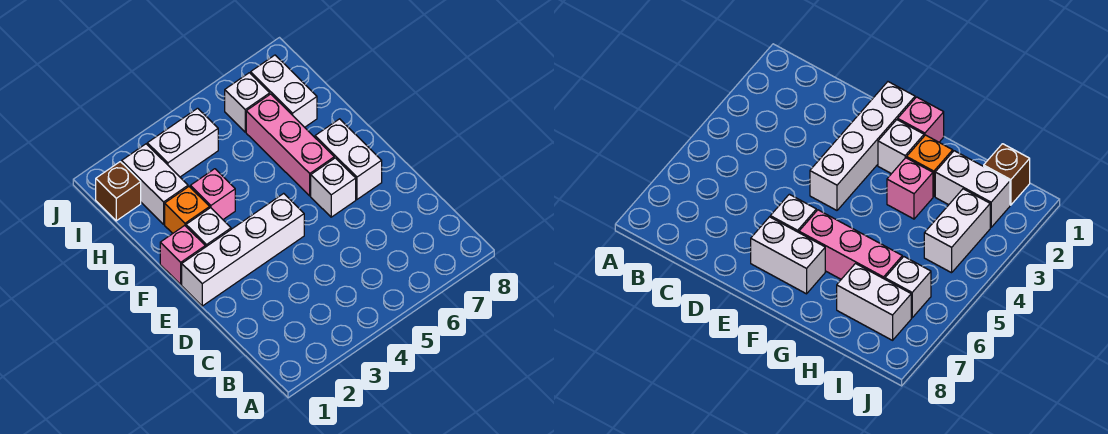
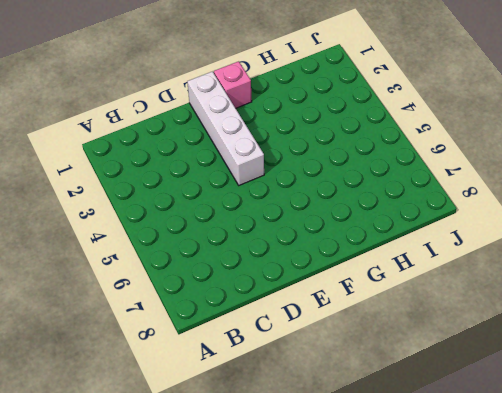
none -> white brick E6 level 1
none -> white brick E7:F7 level 1
none -> white brick F2 level 1

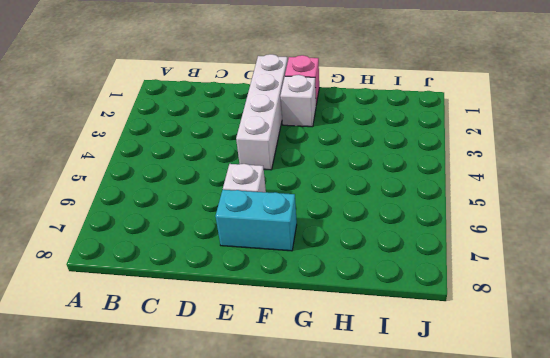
cyan brick E7:F7 level 1 -> white brick E7:F7 level 1
none -> pink brick F6:H6 level 1
none -> orange brick G2 level 1
none -> pink brick G3 level 1

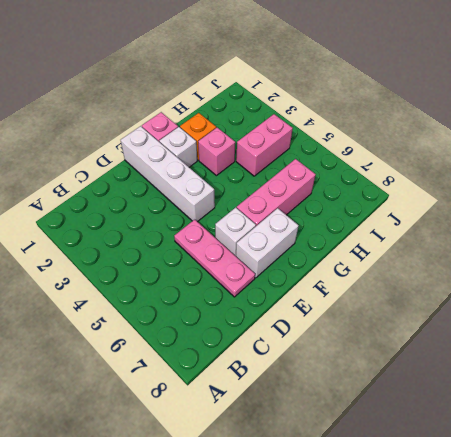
pink plate D5:D7 level 1 -> none
pink brick H4:I4 level 1 -> white brick I3:I4 level 1
none -> white brick H2:I2 level 1
none -> white brick H7:I7 level 1
none -> brown brick I1 level 1

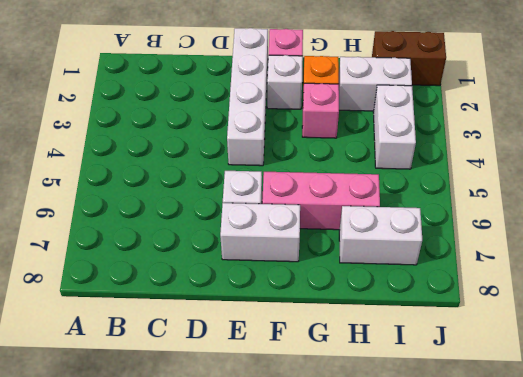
brown brick I1:J1 level 1 -> brown brick I1 level 1
none -> white brick I6 level 1

